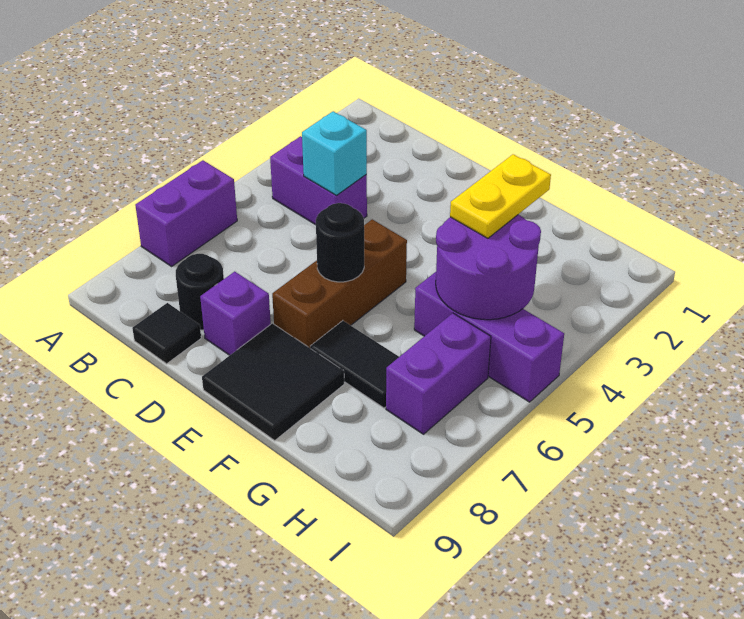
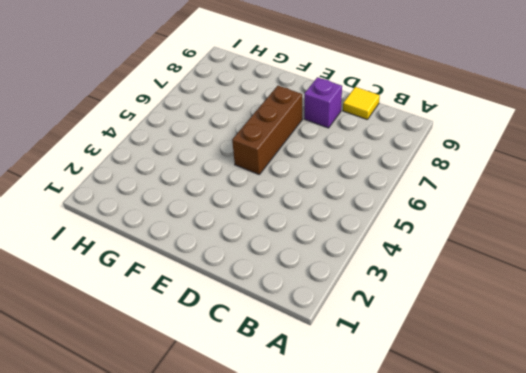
yellow tile C9 level 1 -> black tile C9 level 1
none -> purple brick A6:A7 level 1
none -> purple brick B4:C4 level 1
none -> black round brick C8 level 1

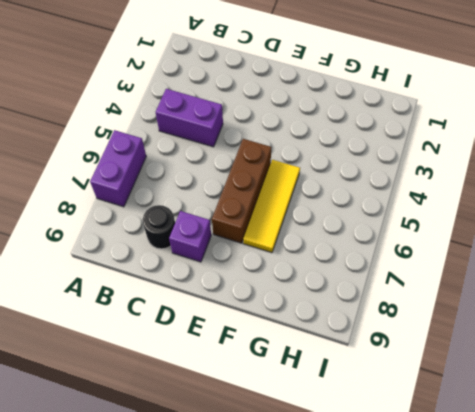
yellow tile F5:F7 level 1 -> black tile F7:G7 level 1
none -> black tile C9 level 1
none -> black tile E8:F9 level 1
none -> purple brick G5:I5 level 1

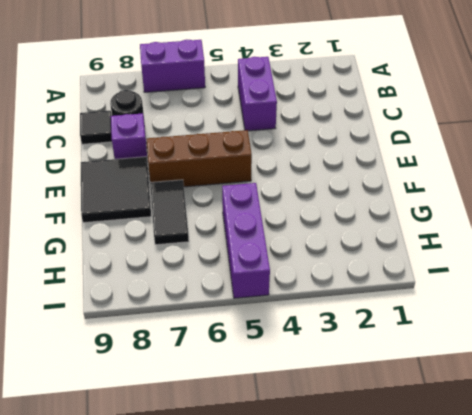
none -> purple brick H6:H7 level 1
none -> cyan brick C4 level 2
none -> black round brick E6 level 2

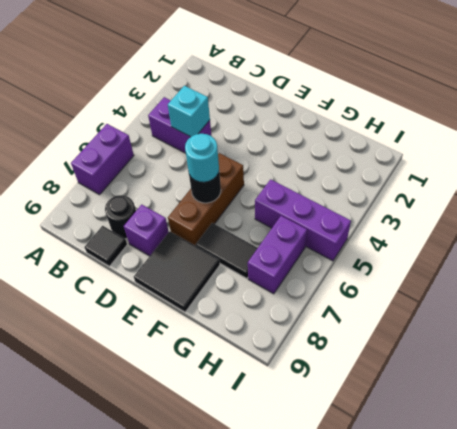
cyan round brick E6 level 3 -> none
none -> purple round brick G4:H5 level 2
none -> yellow plate G3:G4 level 3

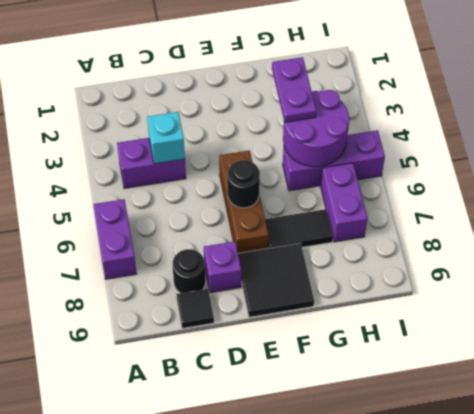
purple plate G3:G4 level 3 -> yellow plate G3:G4 level 3

